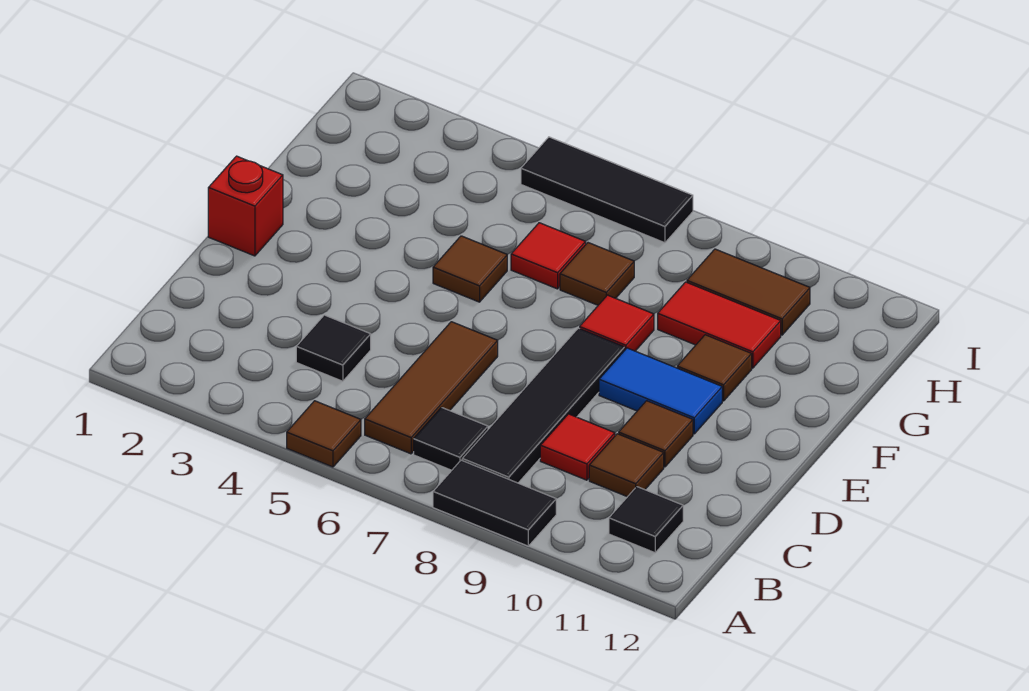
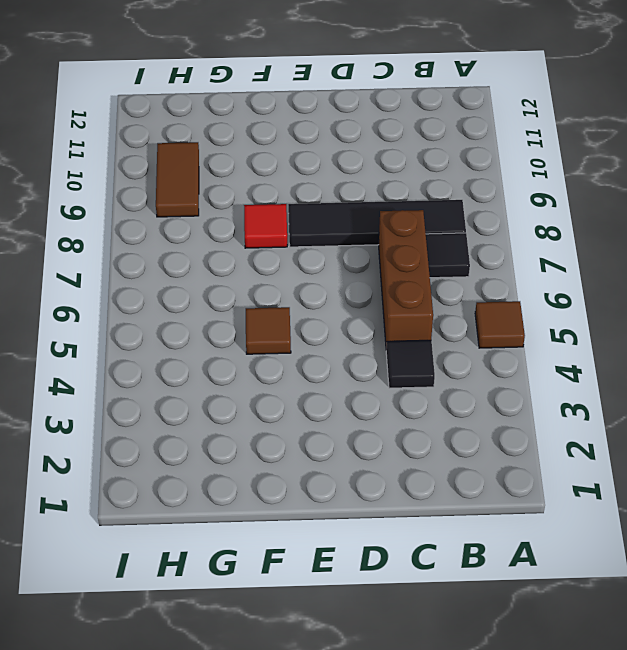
brown brick C5:C7 level 1 -> brown tile B6:D6 level 1
none -> black tile A8:A9 level 1
none -> black tile B11 level 1
none -> red tile C9 level 1

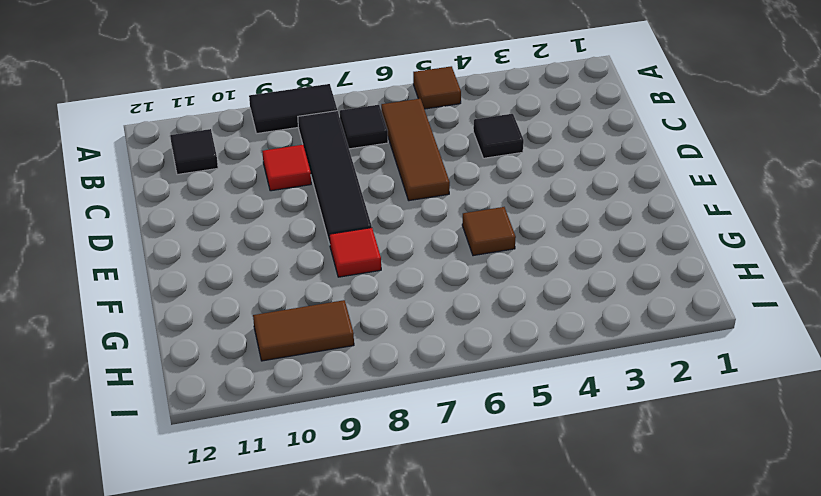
none -> brown tile C10 level 1
none -> brown tile D10 level 1
none -> red brick E1 level 1

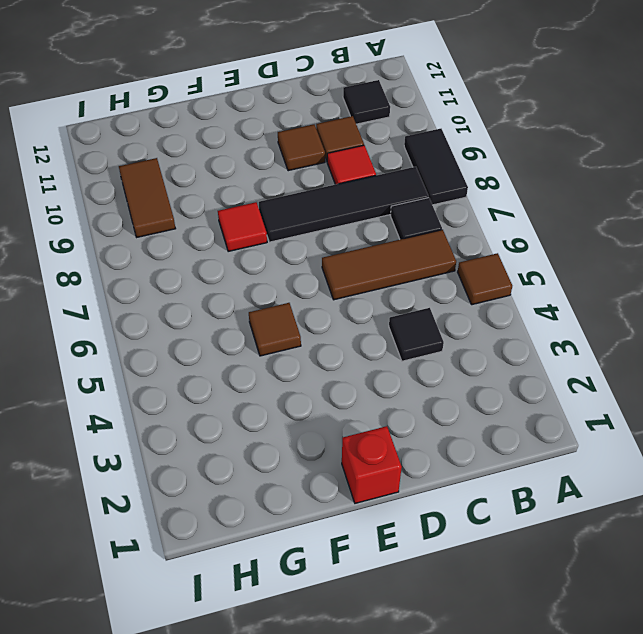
none -> blue tile E9:E10 level 1
none -> brown tile F10 level 1
none -> red tile G6 level 1

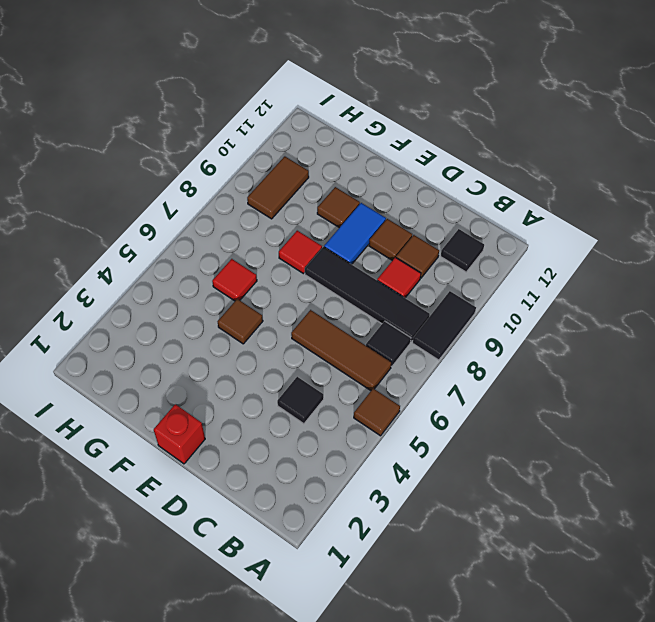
none -> brown tile G7 level 1
none -> red tile G9:G10 level 1
none -> black tile I5:I7 level 1

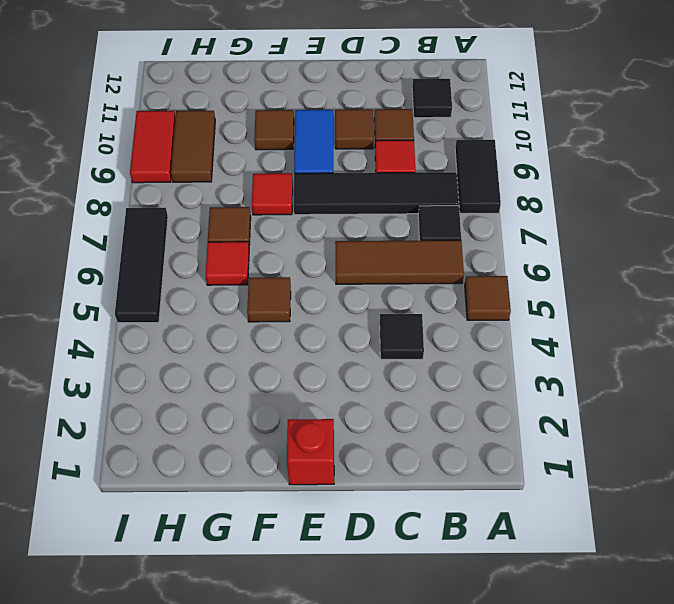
red tile I9:I10 level 1 -> red tile G9:G10 level 1

